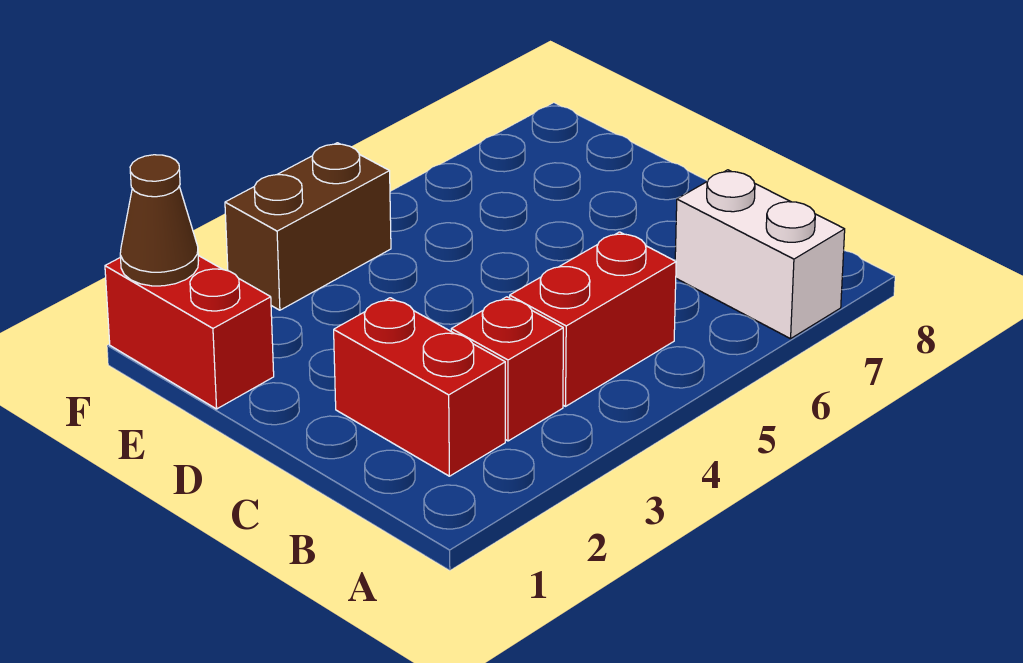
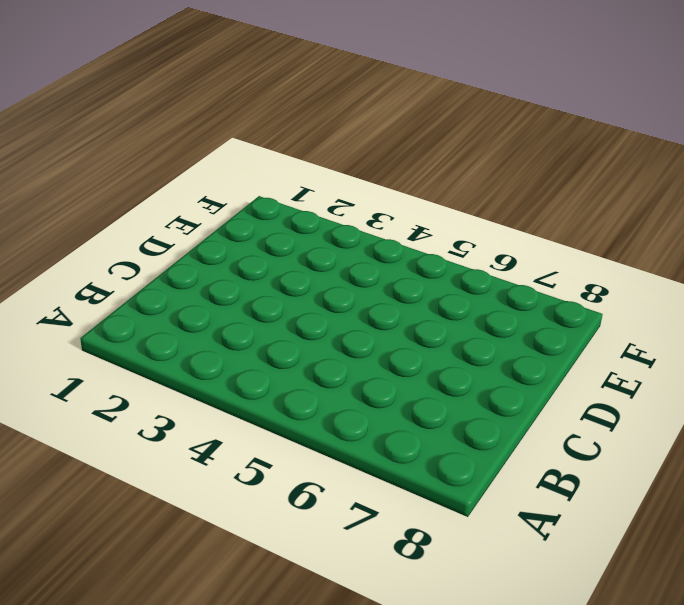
none -> white brick A7:B7 level 1
none -> red brick B2:C2 level 1

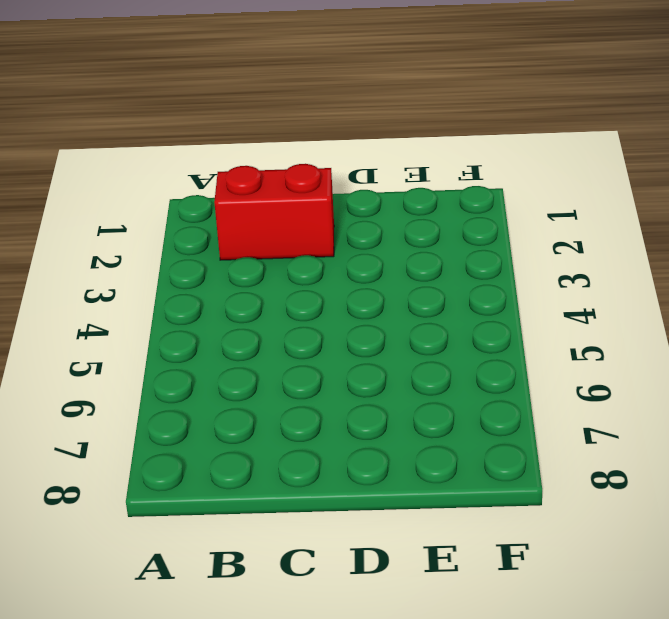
none -> white brick A7:B7 level 1
none -> red brick B3 level 1

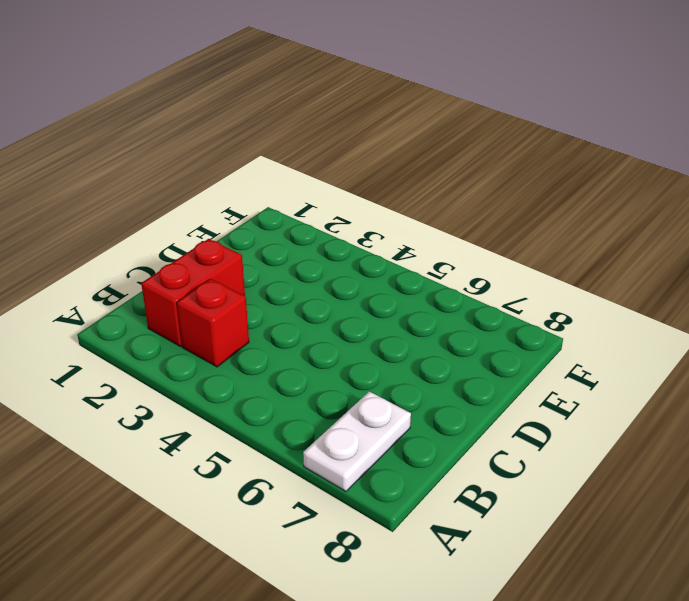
white plate A7:B7 level 1 -> white brick A7:B7 level 1
none -> red brick B4:B5 level 1
none -> red brick E1:F1 level 1

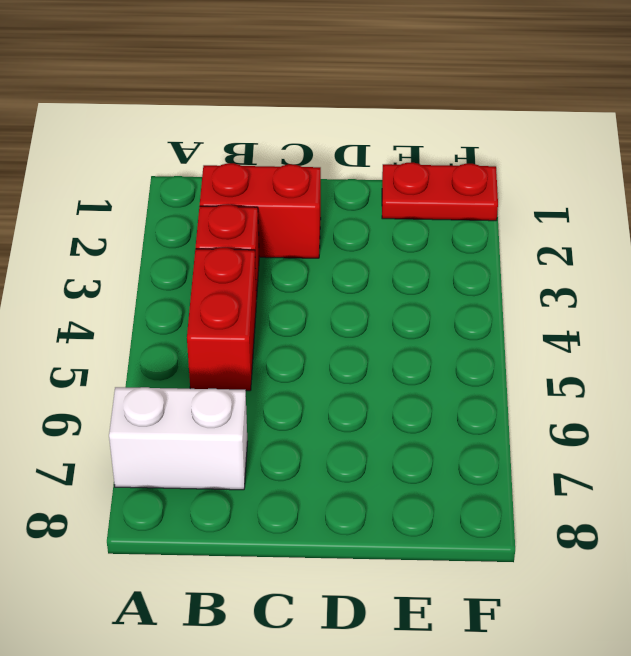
red plate E1:F1 level 1 -> red brick E1:F1 level 1
none -> brown brick F3:F4 level 1
none -> brown cone F1 level 2

